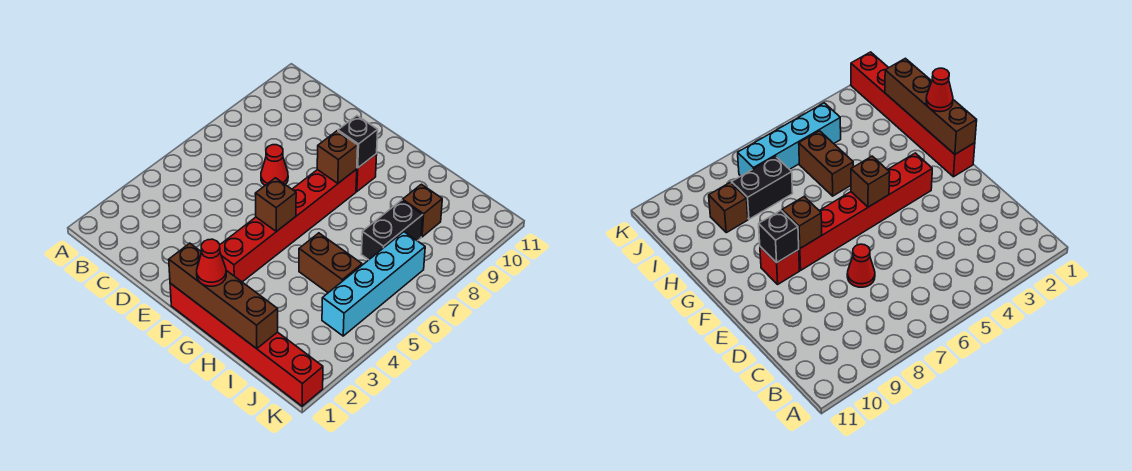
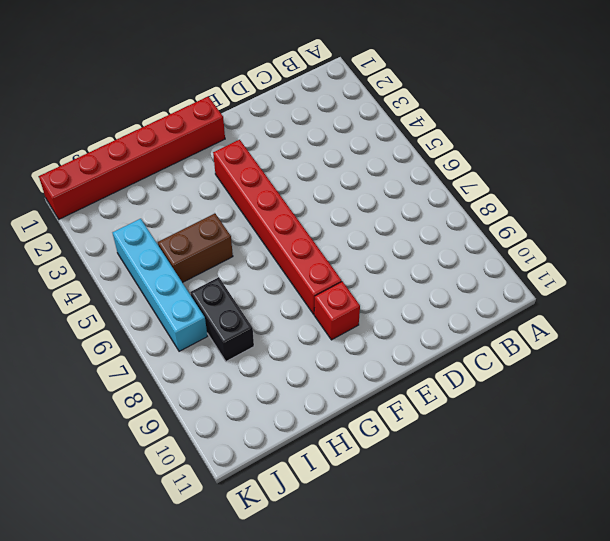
none -> red cone D7 level 1
none -> brown brick I9 level 1
none -> brown brick F1:I1 level 2

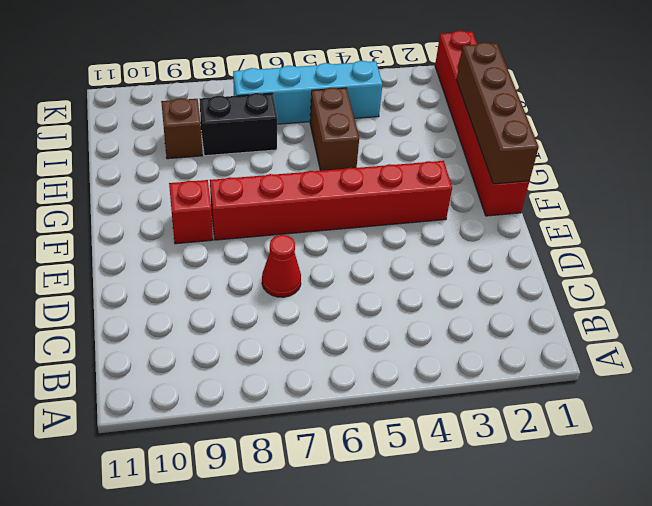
none -> brown brick F5 level 2
none -> brown brick F8 level 2
none -> black brick F9 level 2

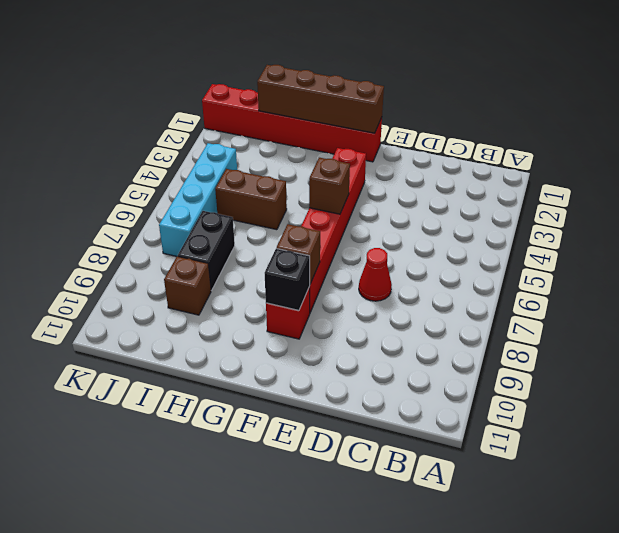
none -> red cone G1 level 3

